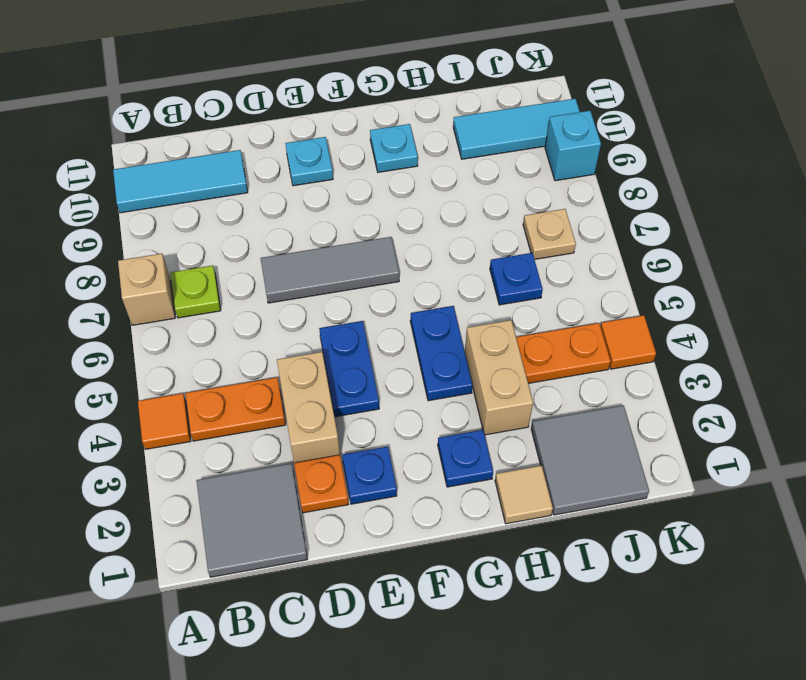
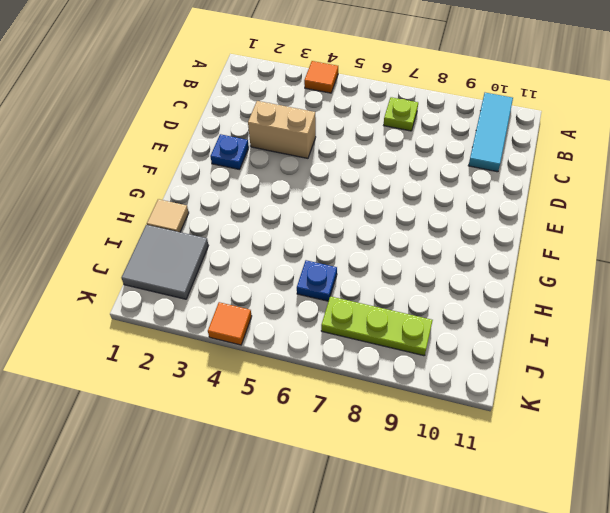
lime plate J7:J9 level 1 -> tan plate J7 level 1
none -> tan brick A7 level 1
none -> grey tile B1:C2 level 1
none -> orange plate B4:C4 level 1

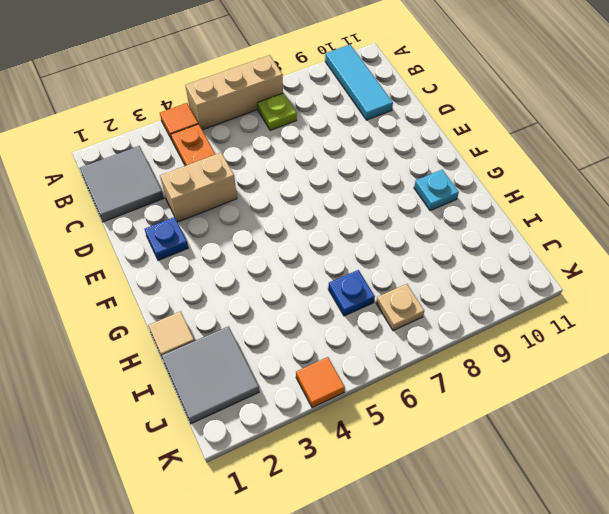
tan brick A5:A7 level 1 -> tan brick A7 level 1
none -> orange plate D2 level 1
none -> grey tile D7:F7 level 1
none -> blue plate E4:E5 level 1

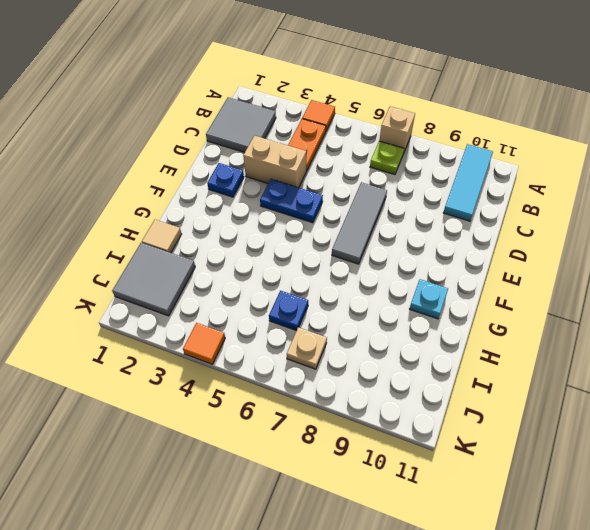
none -> orange plate D2 level 1
none -> cyan plate E10 level 1
none -> blue plate G2 level 1

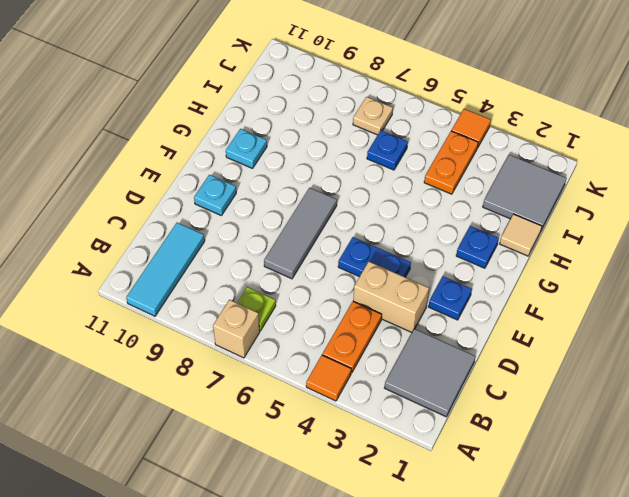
none -> orange plate D2 level 1
none -> blue plate G4:G5 level 1
none -> tan brick H3:H4 level 1

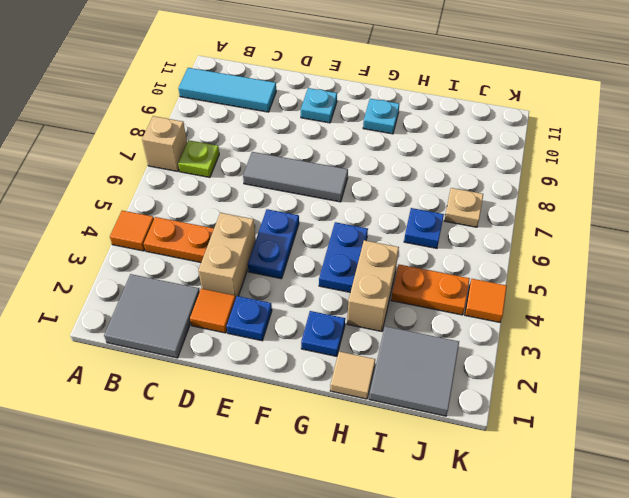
orange tile D2 level 1 -> orange plate D2 level 1
none -> cyan tile I10:K10 level 1
none -> cyan brick K9 level 1

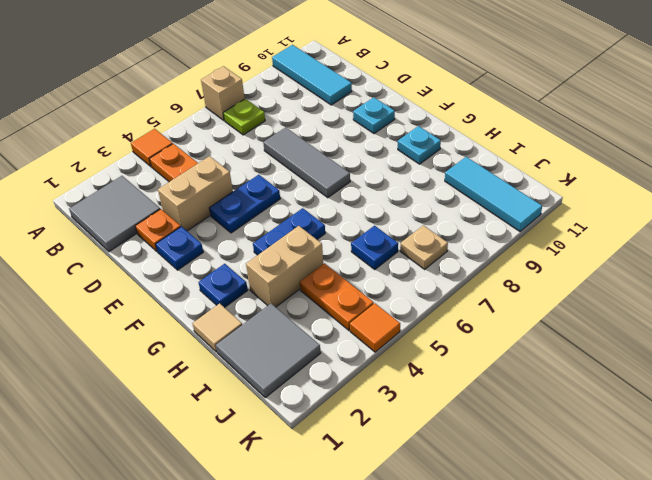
none -> cyan brick K9 level 1

